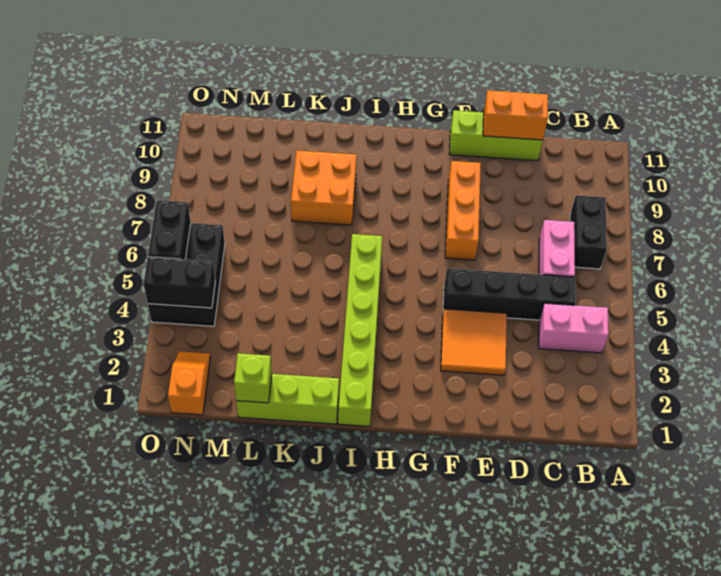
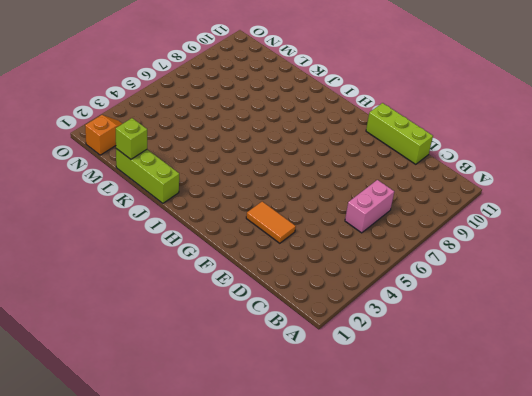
orange tile E3:F3 level 1 -> orange tile E3:F4 level 1
none -> pink brick B4:C4 level 1
none -> black brick B7:B8 level 1
none -> black brick C5:F5 level 1

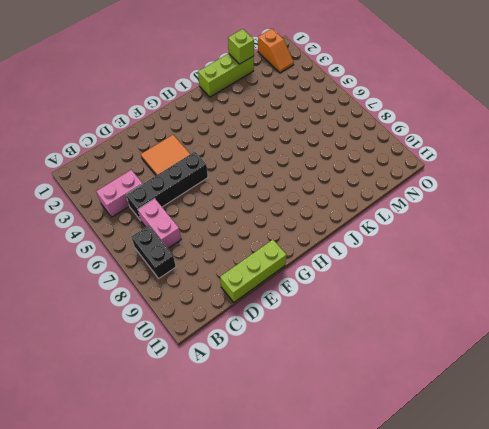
none -> orange brick F7:F9 level 1
none -> lime brick I1:I6 level 1
none -> orange brick J8:K9 level 1

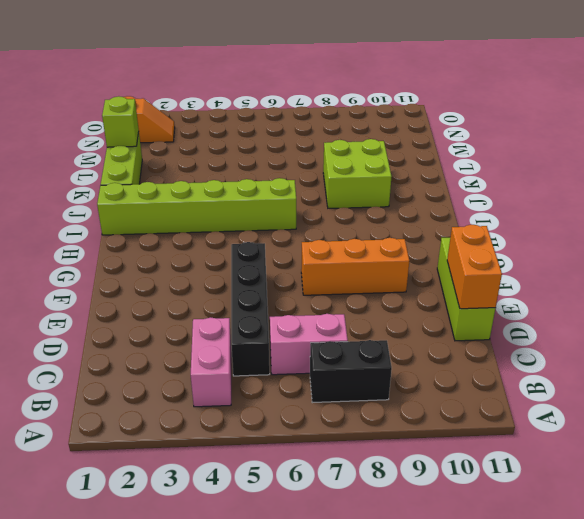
lime brick J8:K9 level 1 -> orange brick J8:K9 level 1
none -> orange tile E3:F4 level 1
none -> black brick N4:O6 level 1
none -> black brick N4:O4 level 2

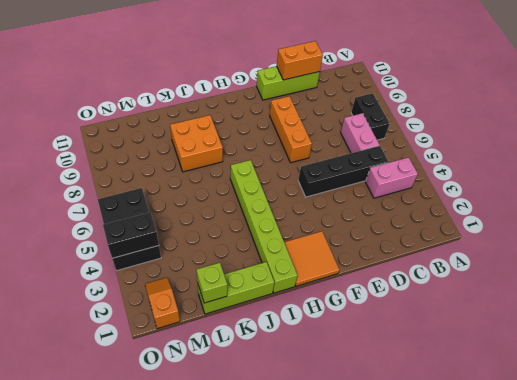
orange tile G1:H2 level 1 -> orange tile E3:F4 level 1
none -> black brick O5:O6 level 2

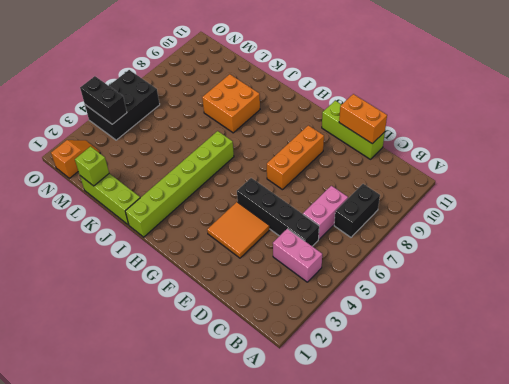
none -> black brick O5:O6 level 2

